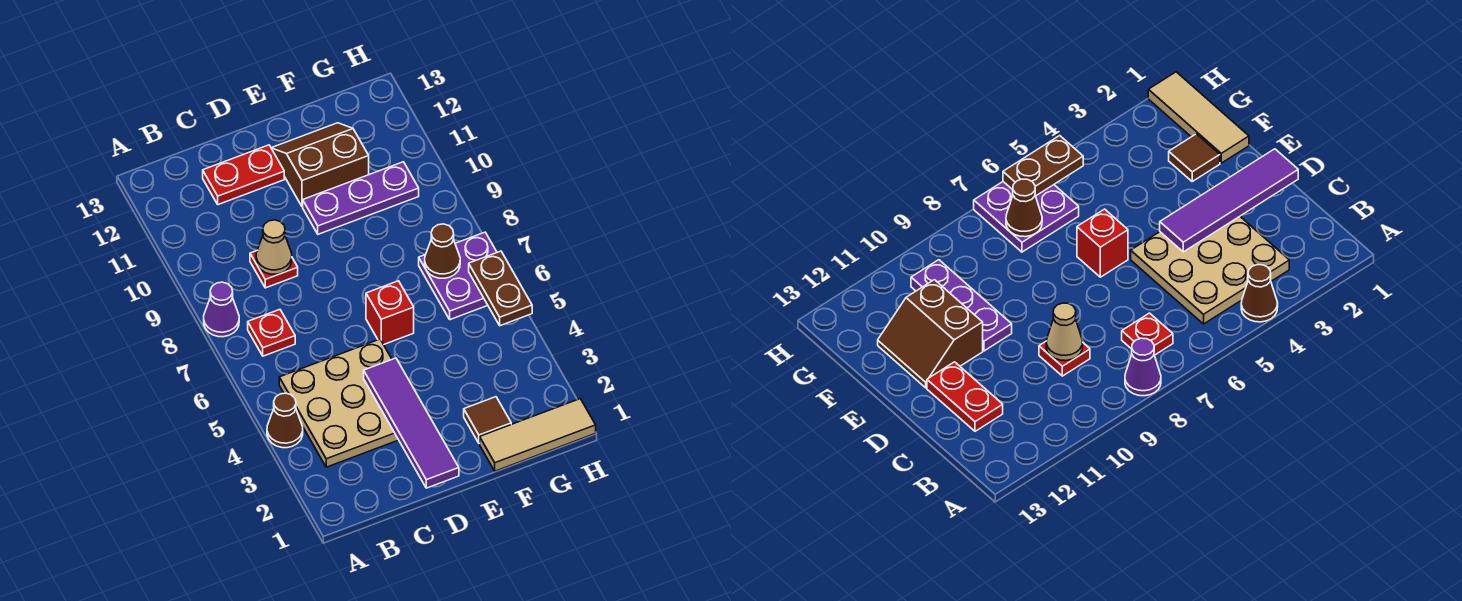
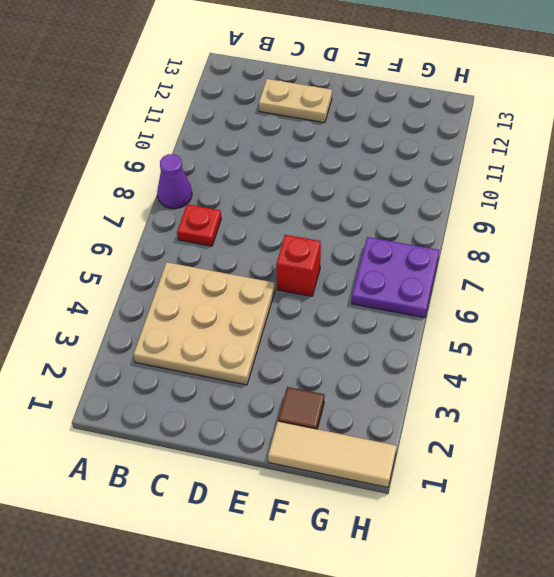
tan plate C12:D12 level 1 -> red plate C12:D12 level 1
none -> brown cone A4 level 1
none -> red plate C9 level 1
none -> purple plate E10:G10 level 1

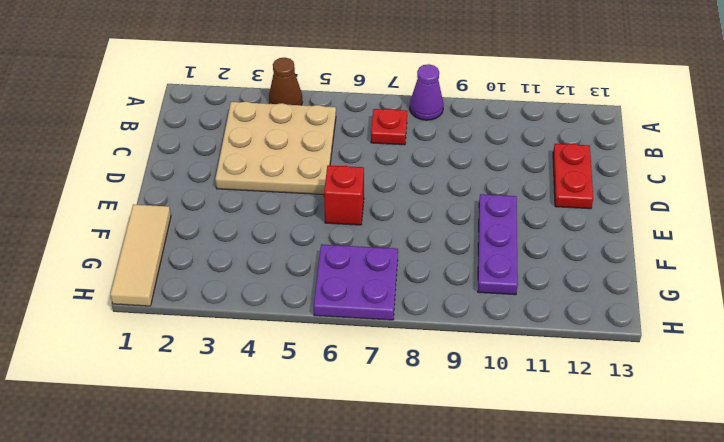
none -> red plate C9 level 1
none -> brown slope E11:F12 level 1 top 11
none -> brown tile F2 level 1

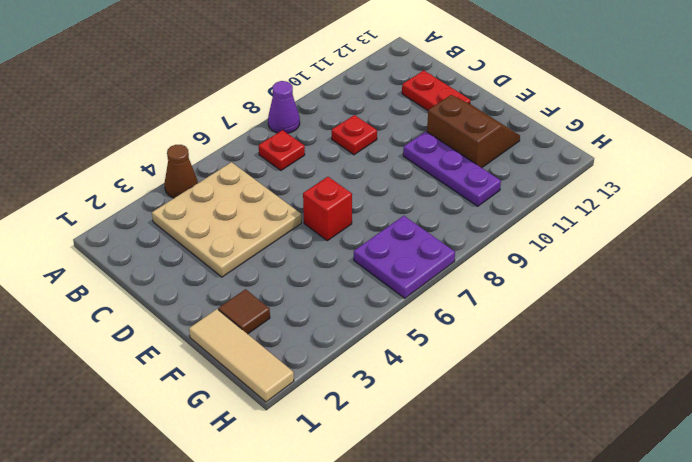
none -> tan cone C9 level 2
none -> purple tile D1:D4 level 2
none -> brown cone G7 level 2

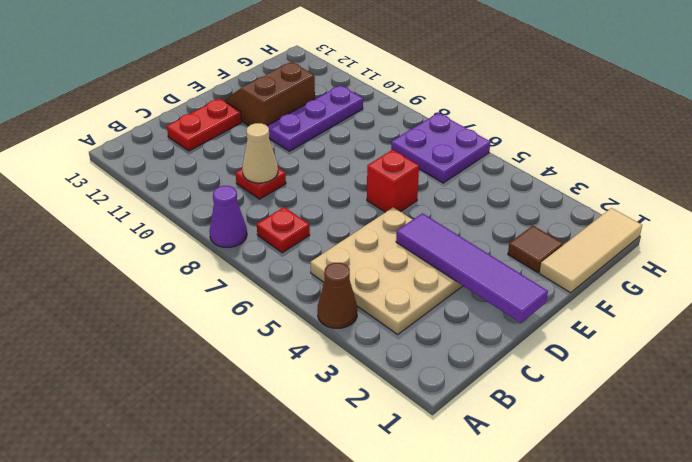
none -> brown cone G7 level 2
none -> brown plate H5:H6 level 2

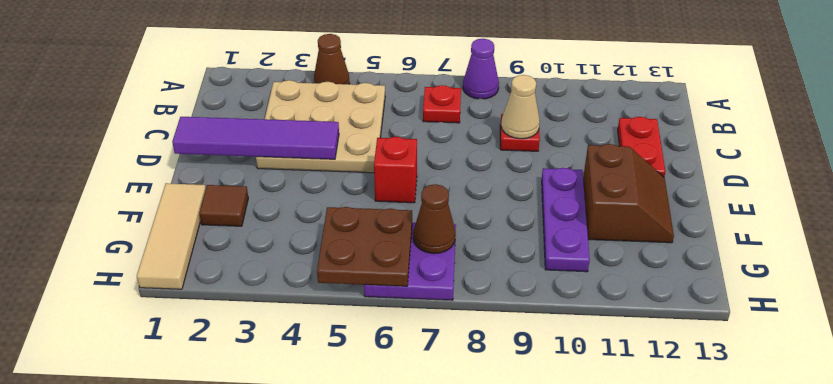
brown plate G5:H6 level 2 -> brown plate H5:H6 level 2

